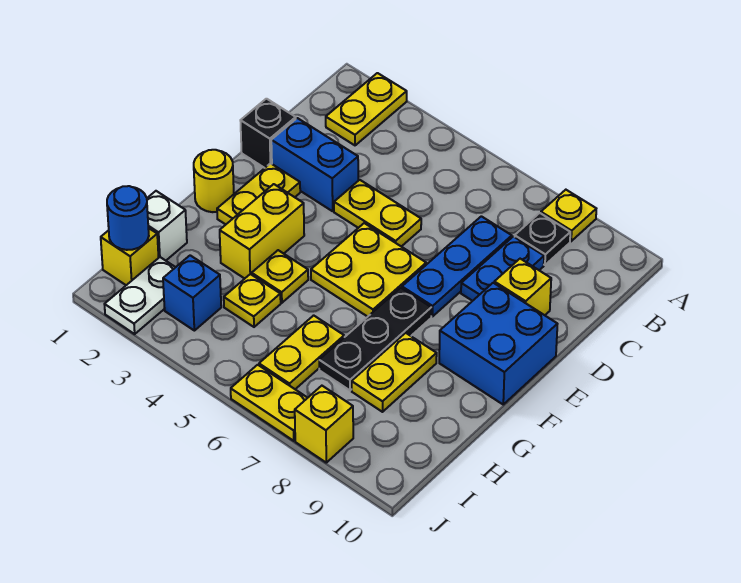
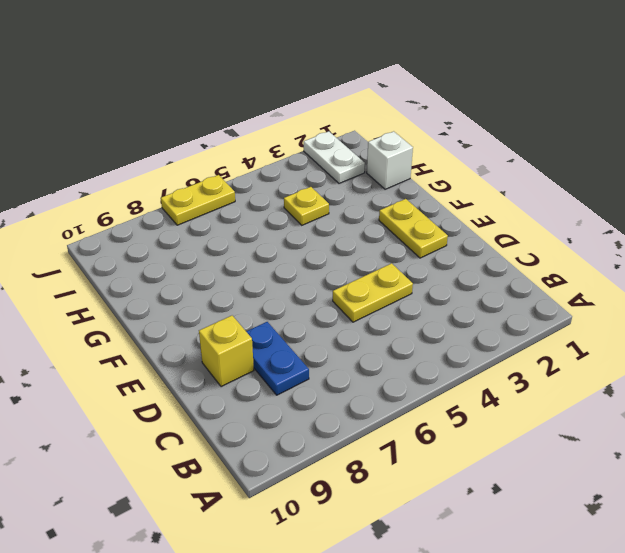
none -> yellow plate A2:B2 level 1
none -> yellow plate A8 level 1
none -> black plate B8 level 1

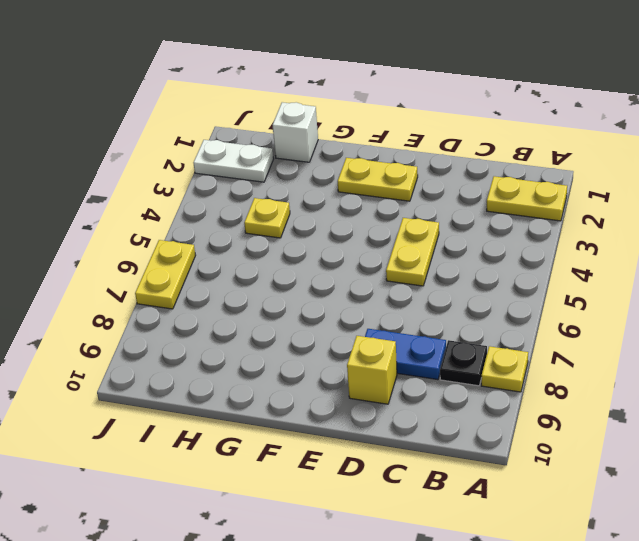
none -> blue plate C7:E7 level 1
none -> black brick D1 level 1
none -> blue brick D2:D3 level 1

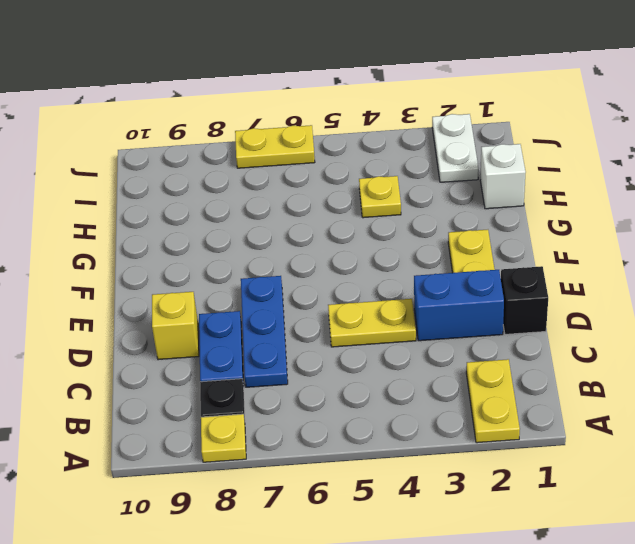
none -> yellow plate E5:F6 level 1
none -> blue brick E9:F10 level 1
none -> yellow round brick F1 level 1

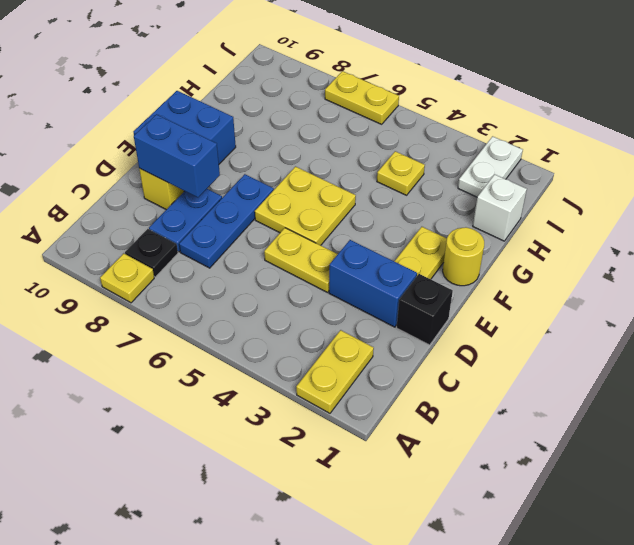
blue brick D8:D9 level 2 -> none
none -> yellow brick F3:G3 level 1
none -> black plate F7:H7 level 1
none -> yellow plate G4 level 1

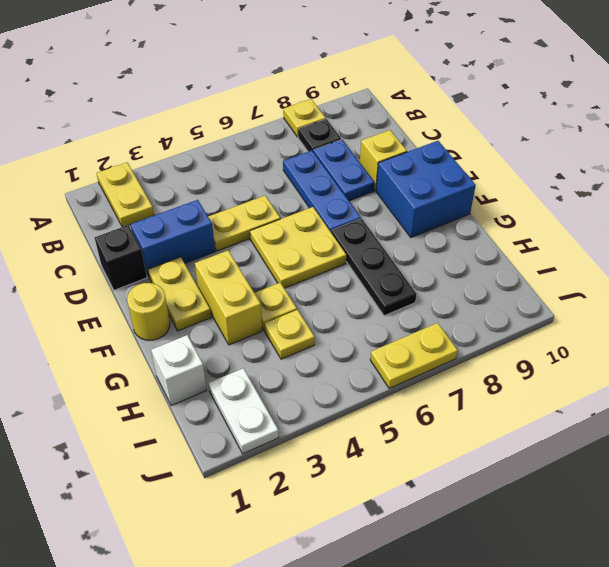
none -> yellow plate G8:H8 level 1
none -> yellow plate H6:I6 level 1
none -> yellow brick I1 level 1

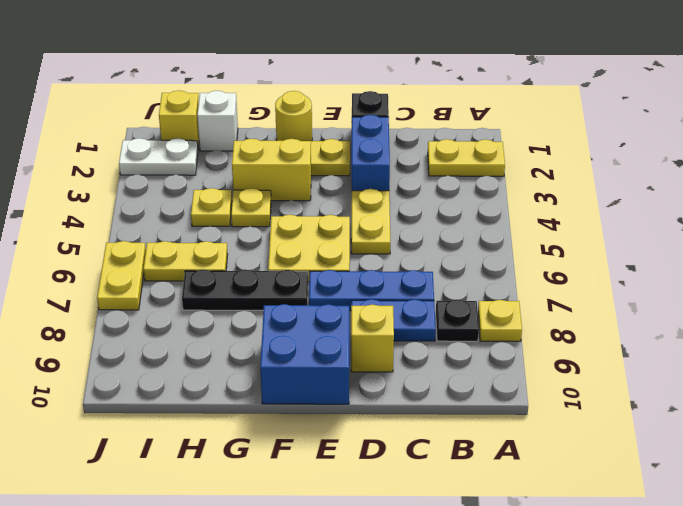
none -> yellow plate G8:H8 level 1
none -> blue brick I3 level 1
none -> yellow brick J8 level 1

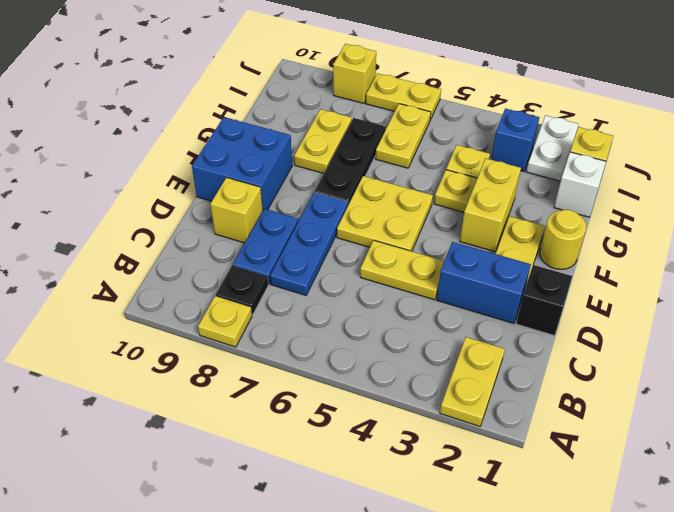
none -> blue round brick I1 level 2

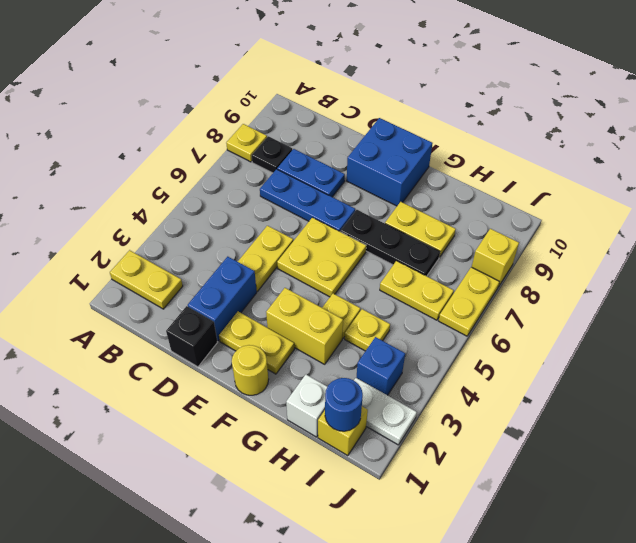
none -> yellow brick D9 level 1

